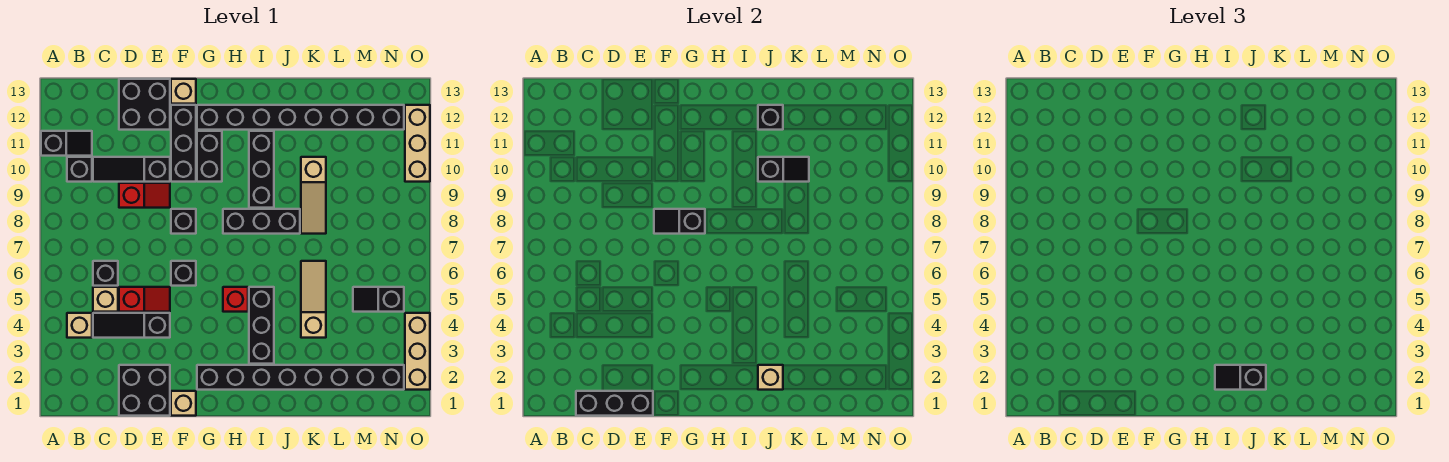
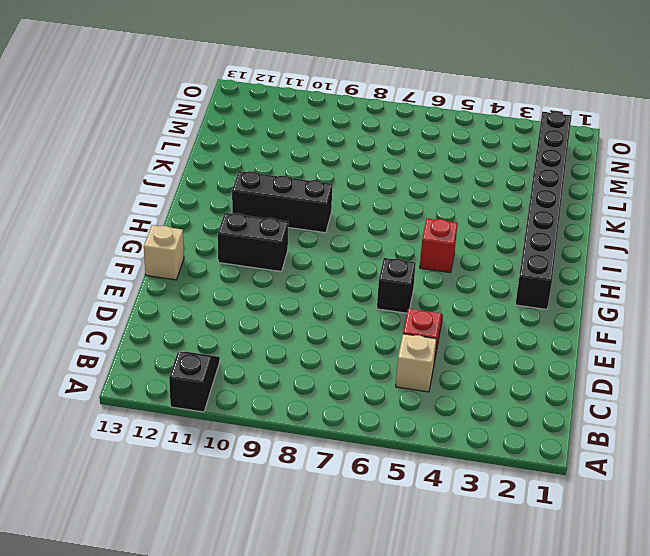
none -> tan brick B4 level 1
none -> black brick B10 level 1
none -> black slope C4:E4 level 1 top E
none -> black brick C6 level 1

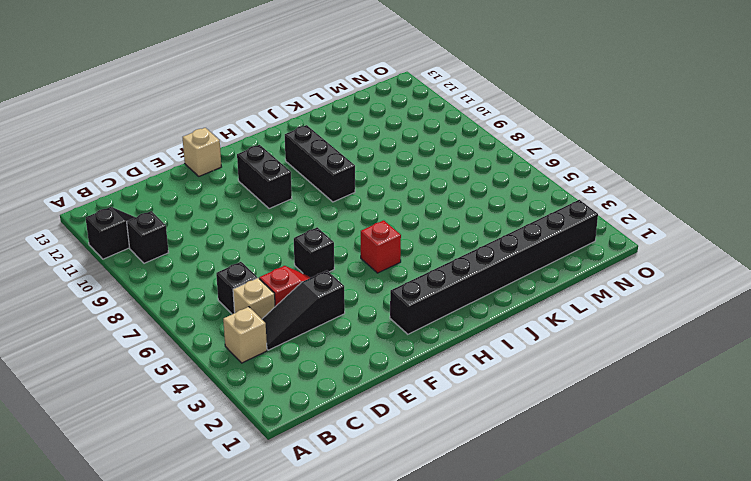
none -> black slope C10:E10 level 1 top E
none -> black brick D1:E2 level 1
none -> red slope D9:E9 level 1 top D
none -> black brick D12:E13 level 1

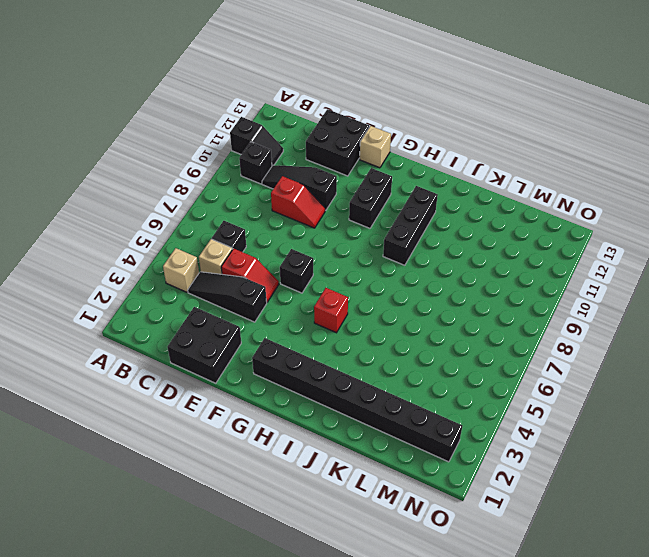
none -> tan brick F1 level 1
none -> black brick F8 level 1
none -> black brick F10:F12 level 1
none -> black brick G12:N12 level 1

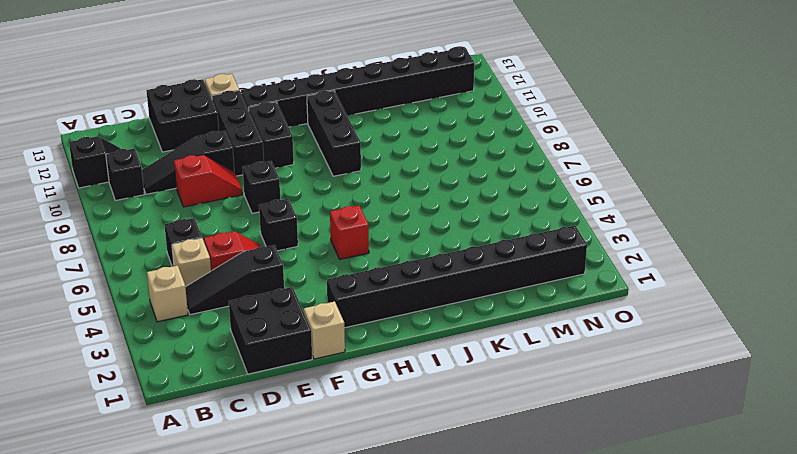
none -> black brick H8:J8 level 1
none -> black brick I3:I5 level 1
none -> tan slope K4:K6 level 1 top 4
none -> tan slope K8:K10 level 1 top 10

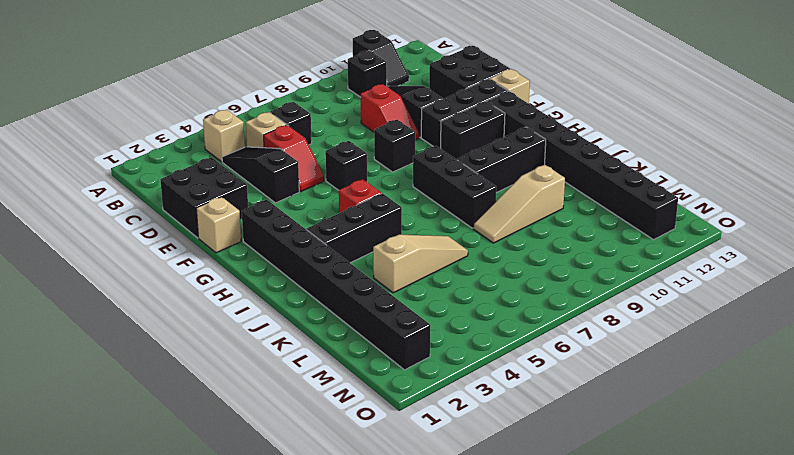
none -> black slope M5:N5 level 1 top N
none -> tan brick O2:O4 level 1
none -> tan brick O10:O12 level 1
none -> black brick C1:E1 level 2

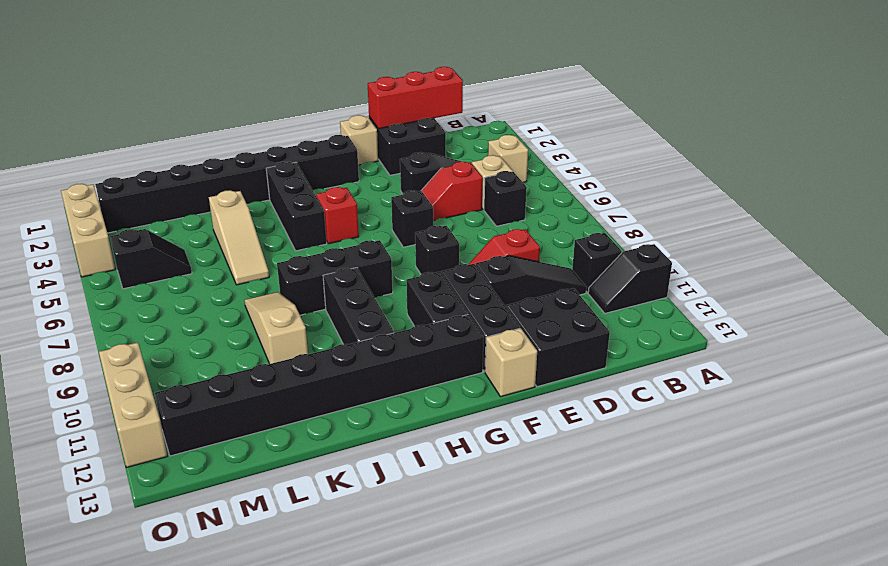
red brick C1:E1 level 2 -> black brick C1:E1 level 2
none -> black slope F8:G8 level 2 top G
none -> tan brick J2 level 2
none -> black slope J10:K10 level 2 top J
none -> black brick J12 level 2

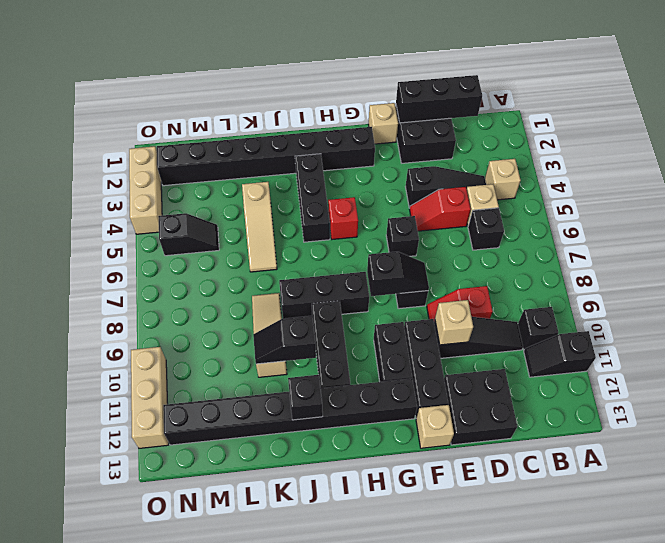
tan brick E10 level 2 -> tan brick J2 level 2
none -> black slope I2:J2 level 3 top J

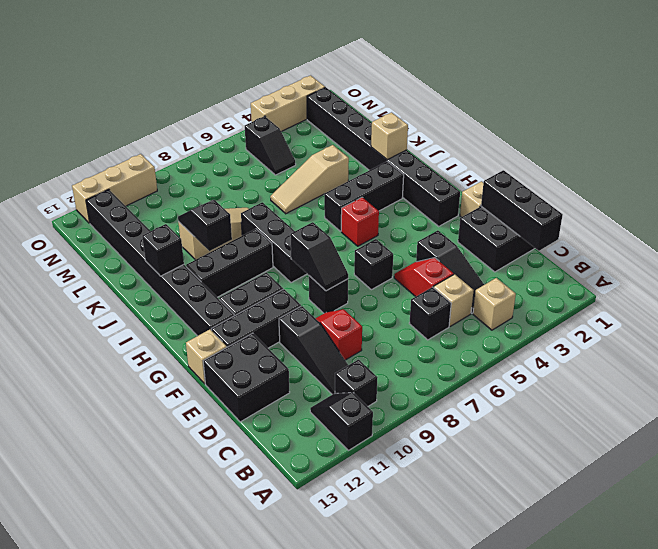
none -> black slope I2:J2 level 3 top J

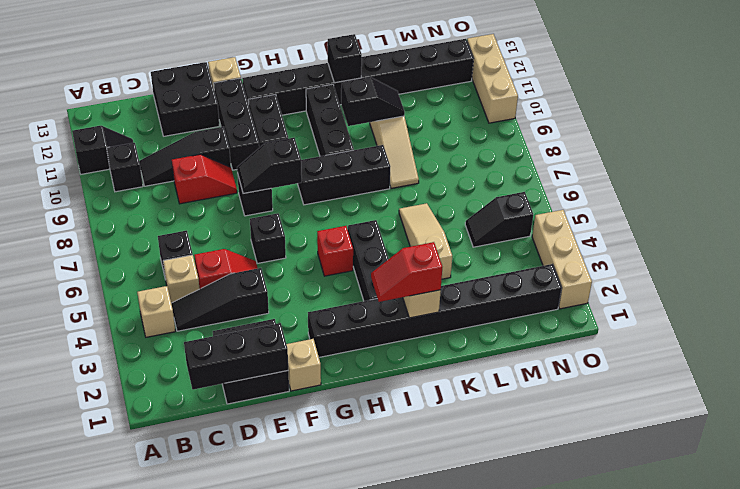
red slope I2:J2 level 3 top J -> black slope I2:J2 level 3 top J

